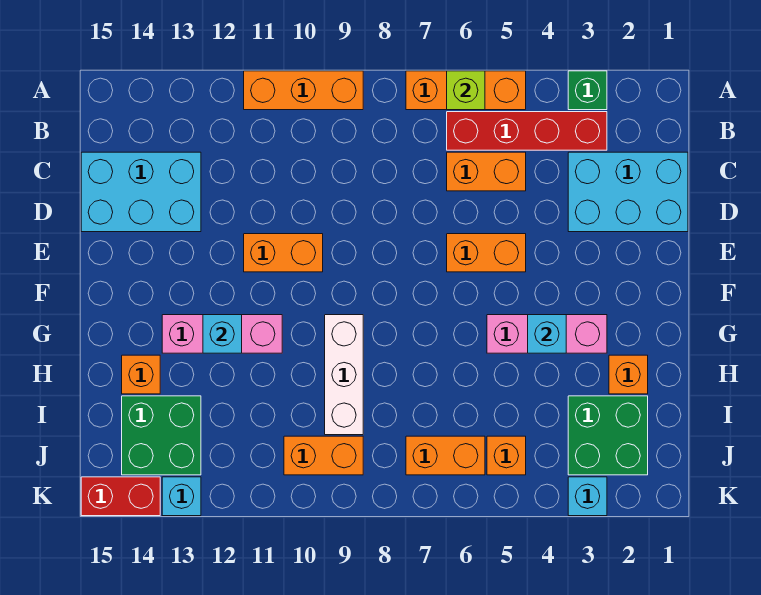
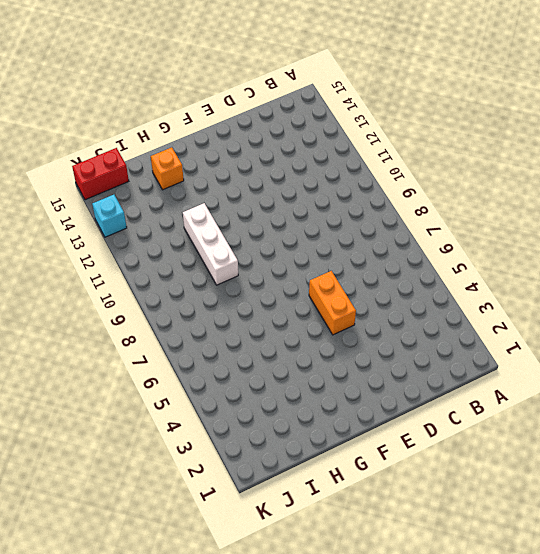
white brick H9:H11 level 1 -> white brick G9:I9 level 1
red brick J15:K15 level 1 -> red brick K14:K15 level 1
none -> green brick A3 level 1
none -> orange brick A5:A7 level 1
none -> orange brick A9:A11 level 1

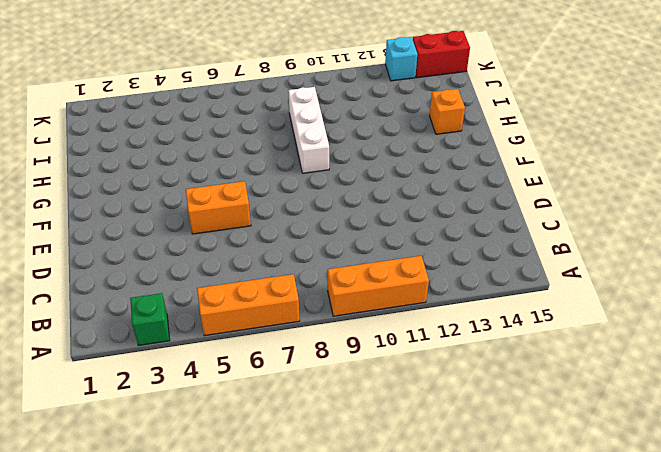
none -> red brick B3:B6 level 1
none -> cyan brick C1:D3 level 1
none -> orange brick C5:C6 level 1

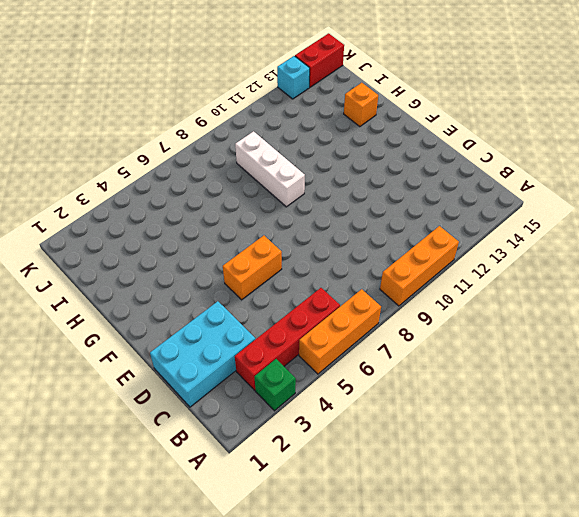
none -> orange brick C5:C6 level 1
none -> cyan brick C13:D15 level 1
none -> orange brick E10:E11 level 1

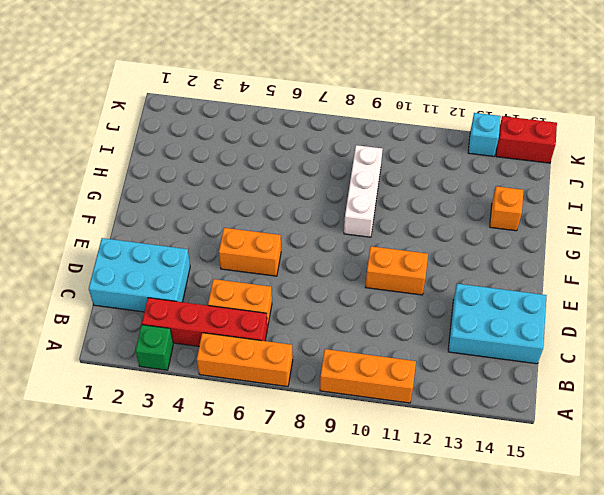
none -> pink brick G3:G5 level 1
none -> pink brick G11:G13 level 1
none -> orange brick H2 level 1

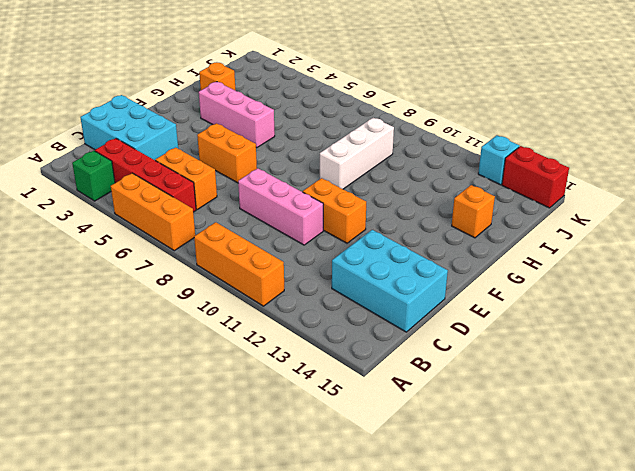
pink brick D8:D10 level 1 -> pink brick G11:G13 level 1
none -> green brick I2:J3 level 1
none -> green brick I13:J14 level 1
none -> orange brick J5 level 1

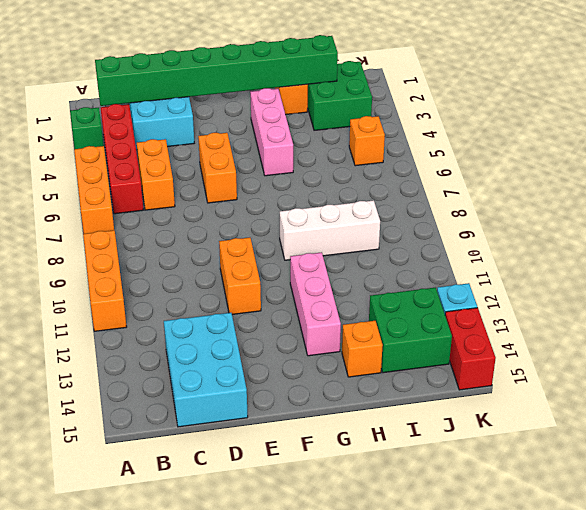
green brick B2:I2 level 2 -> none
none -> orange brick J6:J7 level 1
none -> orange brick J9:J10 level 1
none -> cyan brick K3 level 1

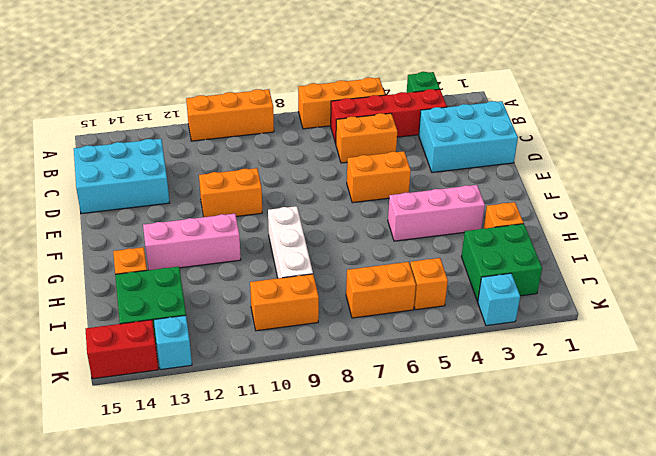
none -> lime brick A6 level 2
none -> cyan brick G4 level 2
none -> cyan brick G12 level 2

